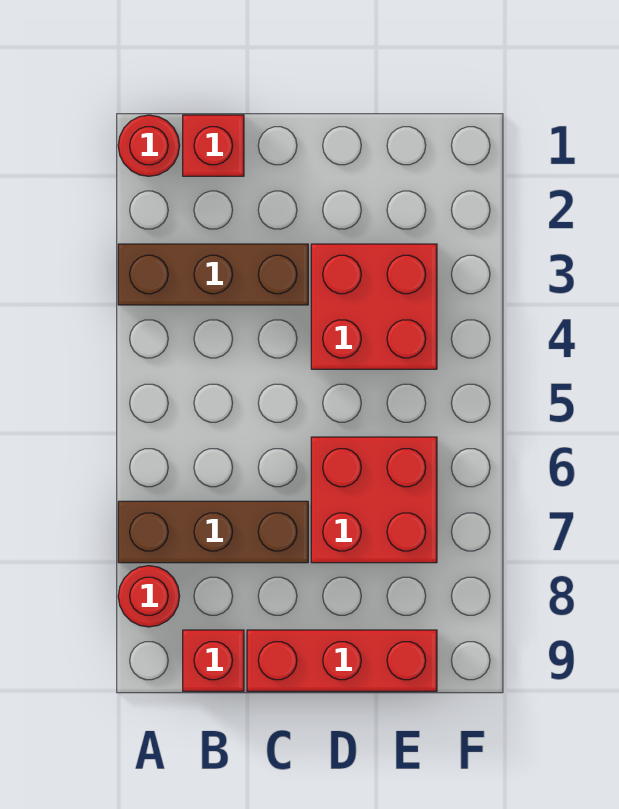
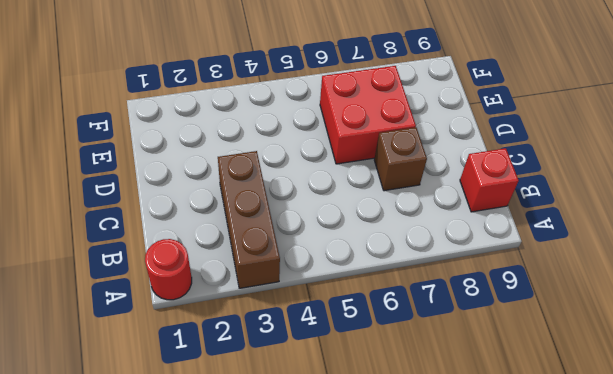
brown brick C7 level 1 -> brown brick A7:C7 level 1
none -> red round brick A8 level 1
none -> red brick B1 level 1

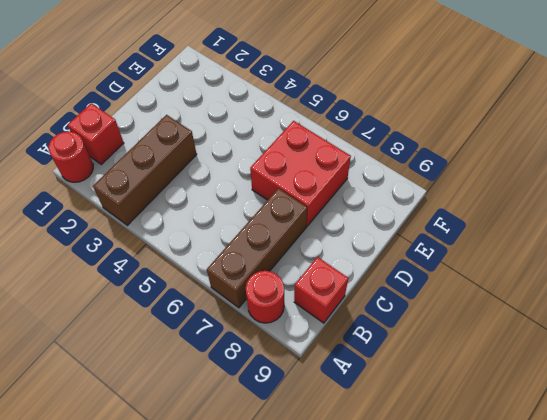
none -> red brick C9:E9 level 1
none -> red brick D3:E4 level 1

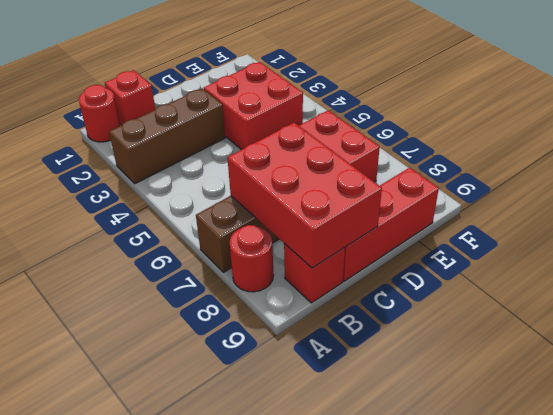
red brick B7:C9 level 2 -> none

